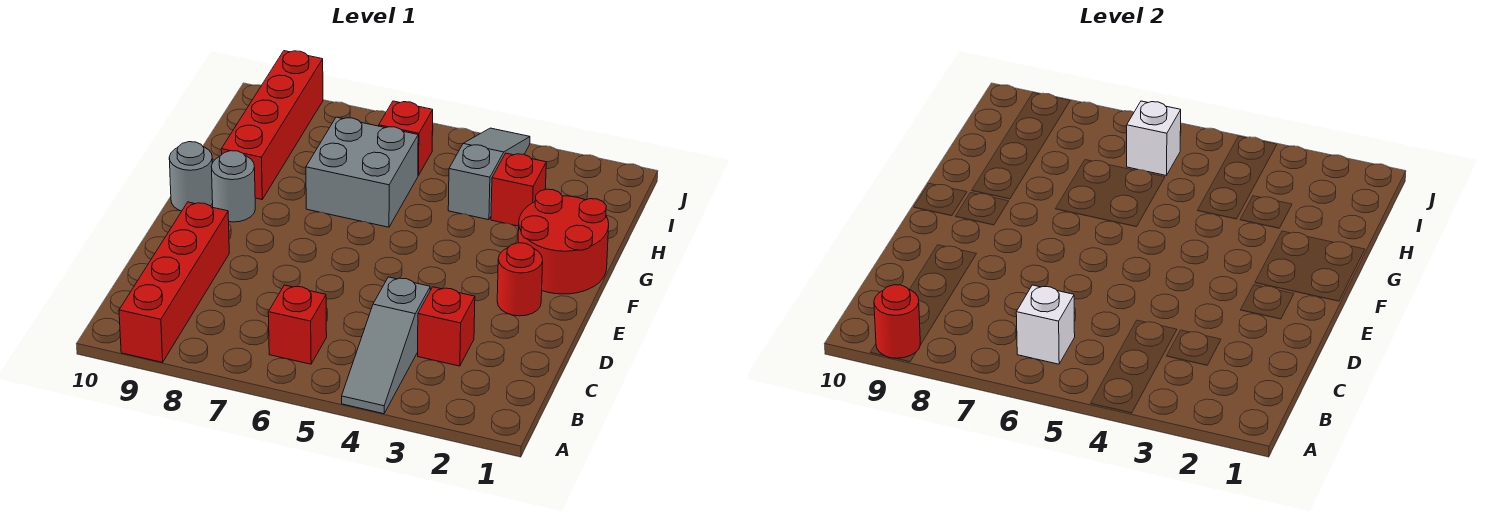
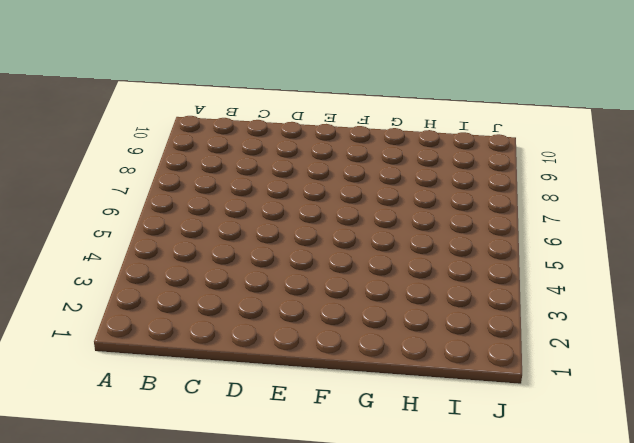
none -> grey slope A4:C4 level 1 top C
none -> red brick A9:D9 level 1
none -> red brick B6 level 1

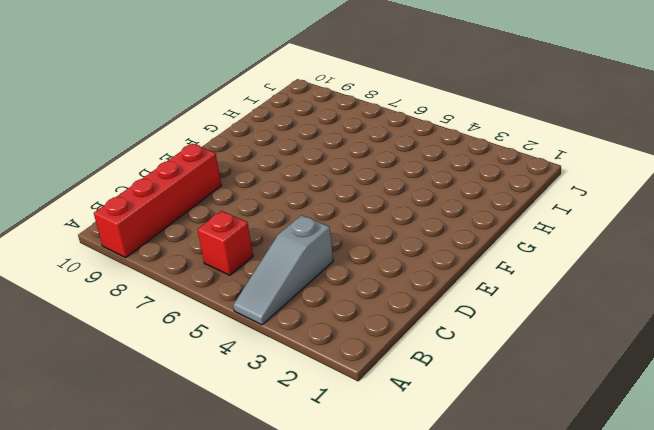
none -> red brick C3 level 1
none -> red round brick E2 level 1
none -> red round brick F1:G2 level 1

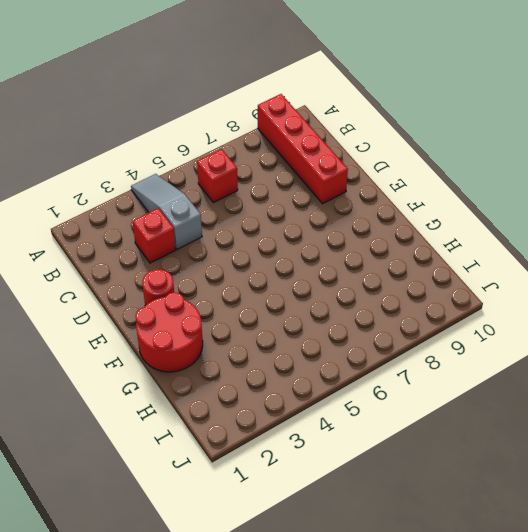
none -> grey round brick F9 level 1
none -> grey round brick F10 level 1
none -> grey brick G6:H7 level 1

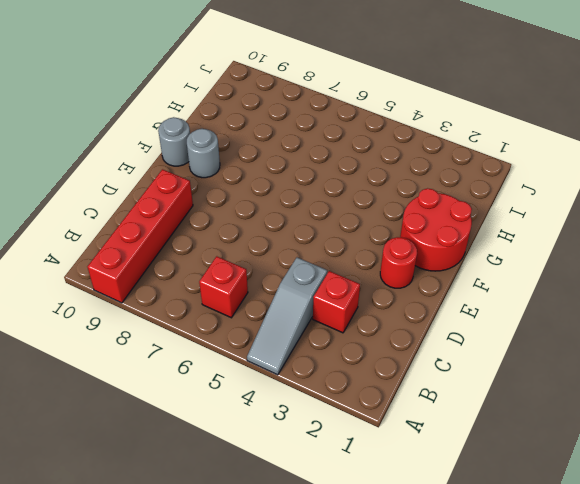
none -> grey brick G6:H7 level 1
none -> red brick G9:J9 level 1
none -> red brick H3 level 1

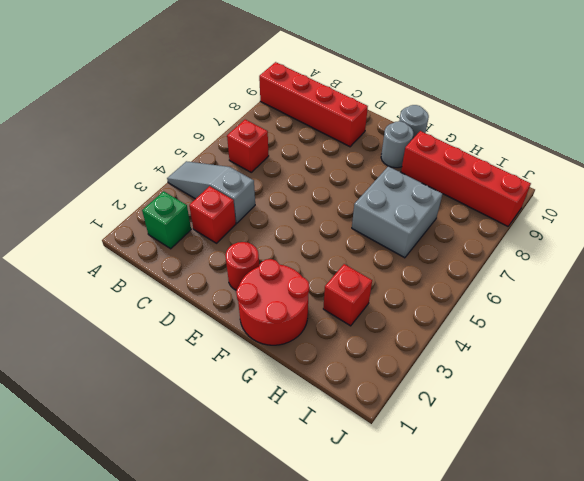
green brick B2 level 1 -> none
none -> grey slope H4:J4 level 1 top H
none -> red brick I6 level 1
none -> red round brick A9 level 2

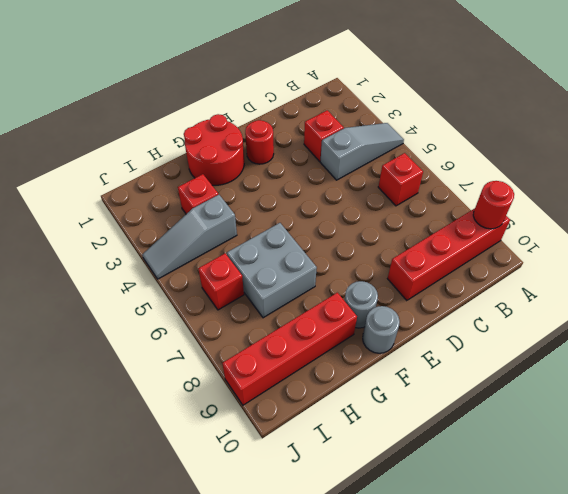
none -> white brick B6 level 2
none -> white brick I6 level 2

